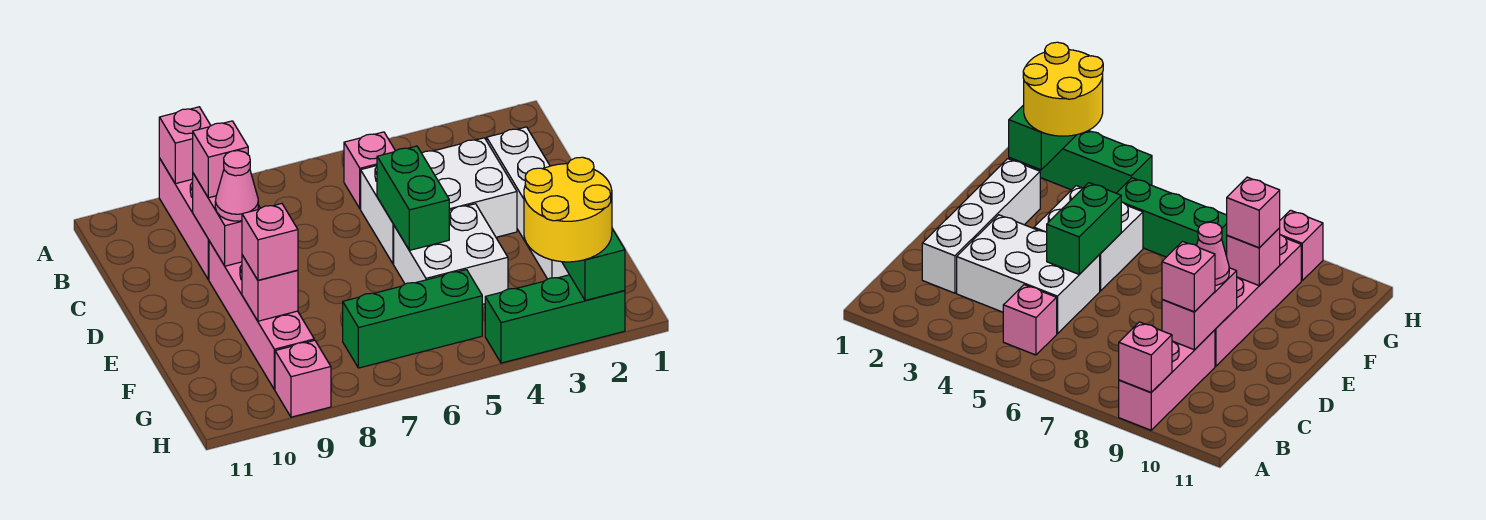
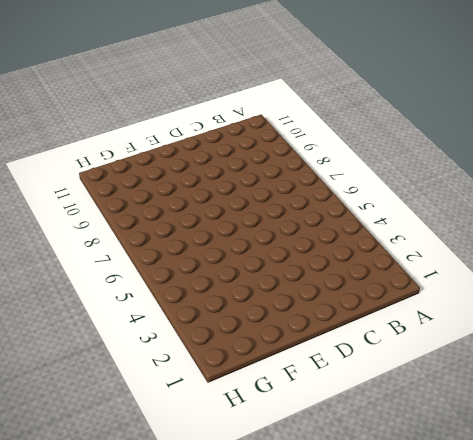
none -> pink brick A9:C9 level 1
none -> pink brick B5 level 1
none -> white brick C2:F2 level 1

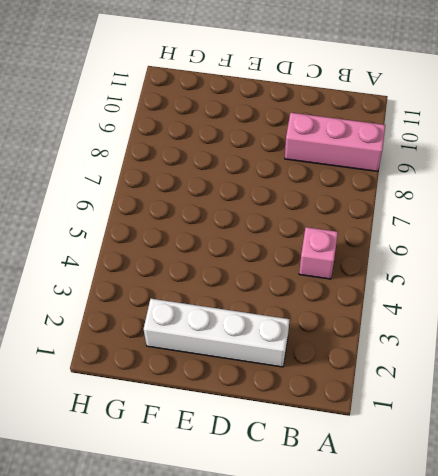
none -> white brick C3:D5 level 1
none -> pink brick D9:G9 level 1
none -> white brick E4:F5 level 1

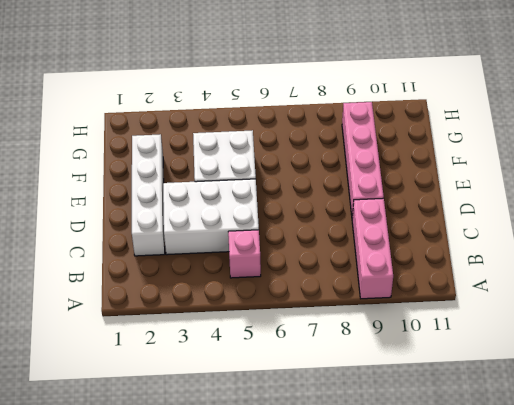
none -> green brick G5:G7 level 1
none -> green brick H2:H4 level 1
none -> pink brick H9 level 1

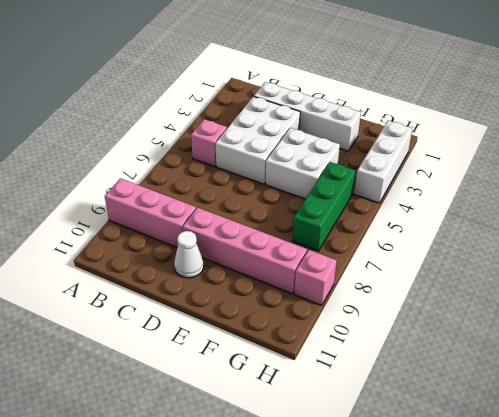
white cone D10 level 1 -> none
white brick H2:H4 level 1 -> green brick H2:H4 level 1
none -> pink brick A9 level 2
none -> pink brick C9:D9 level 2
none -> green brick D5:E5 level 2

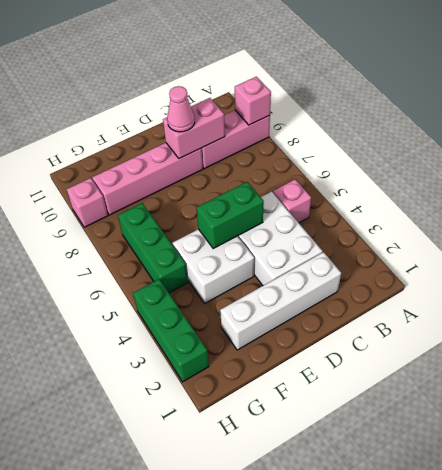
none -> pink brick F9 level 2
none -> green brick G2:H2 level 2
none -> pink brick C9 level 3

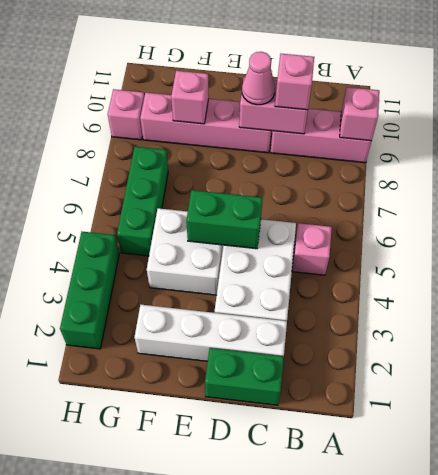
green brick C1:D1 level 1 -> green brick G2:H2 level 2
none -> pink brick F9 level 3
none -> yellow round brick G2:H3 level 3

